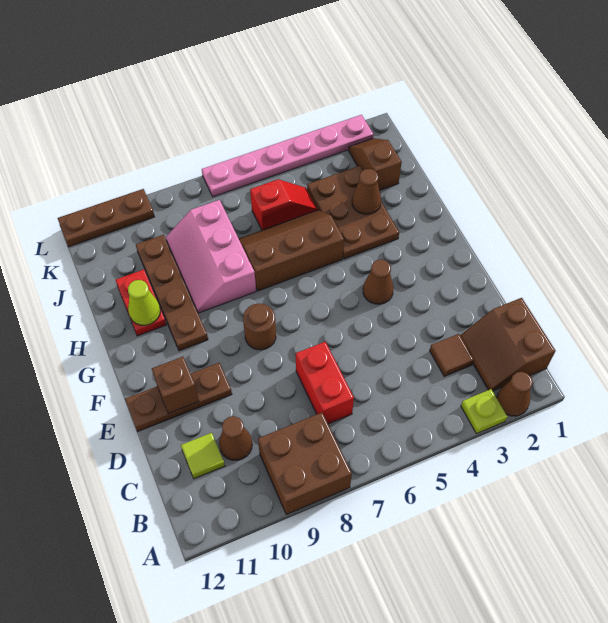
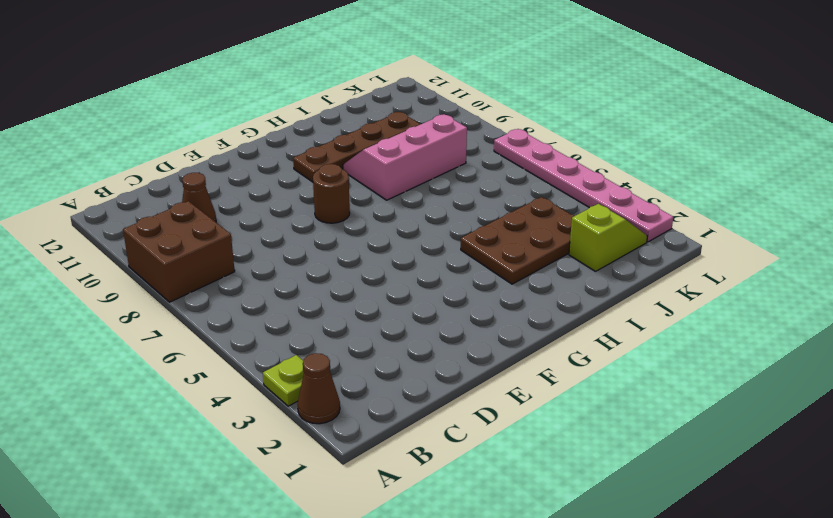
lime slope J2:K2 level 1 top J -> brown slope J2:K2 level 1 top J
none -> brown slope B1:C2 level 1 top 1
none -> brown tile C3 level 1
none -> red brick C7:D7 level 1

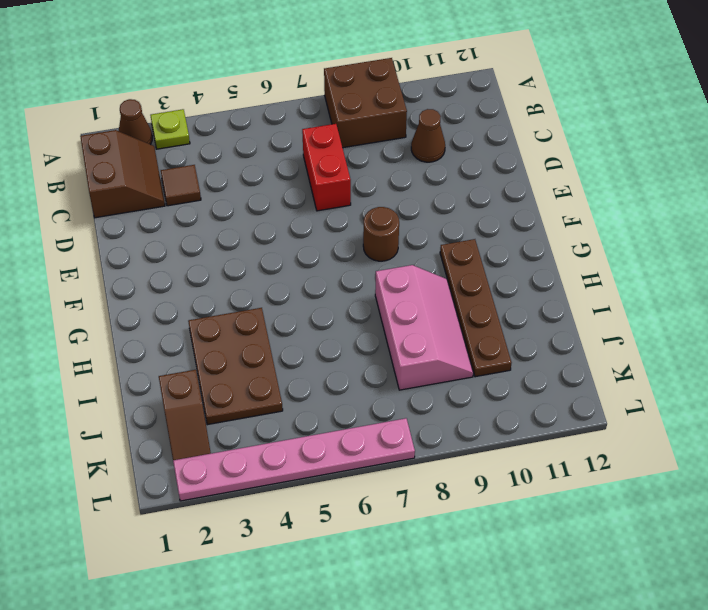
none -> lime tile C11 level 1
none -> brown plate E10:E12 level 1
none -> brown cone F4 level 1

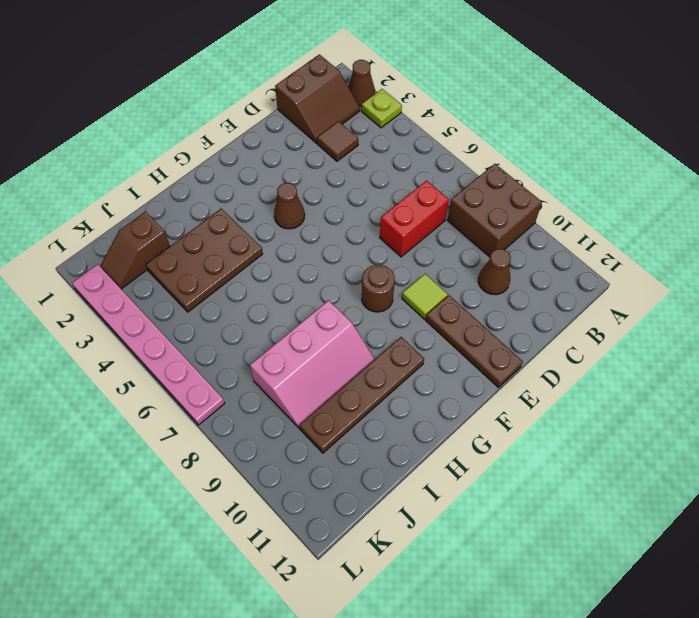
lime tile E9 level 1 -> lime tile C11 level 1
none -> brown slope H5:I7 level 1 top H
none -> red plate H11:I11 level 1
none -> red slope J5:J6 level 1 top 6

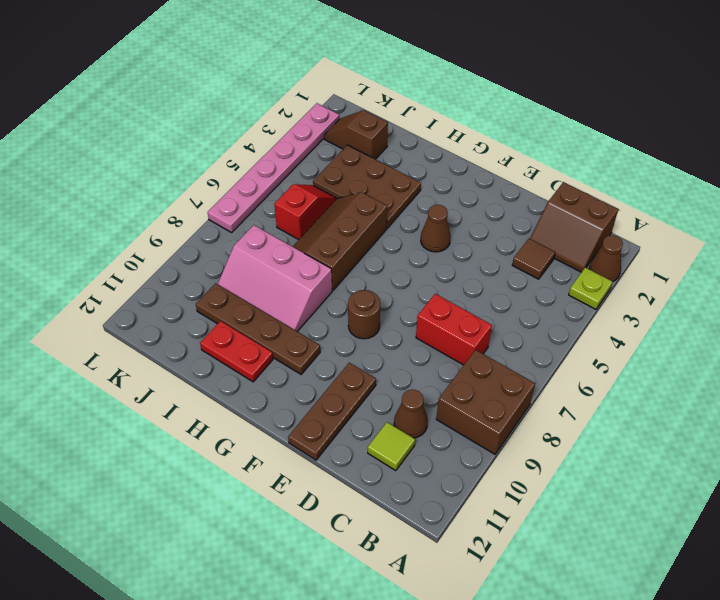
none -> brown plate L10:L12 level 1
none -> brown brick E11 level 2
none -> lime cone H11 level 2

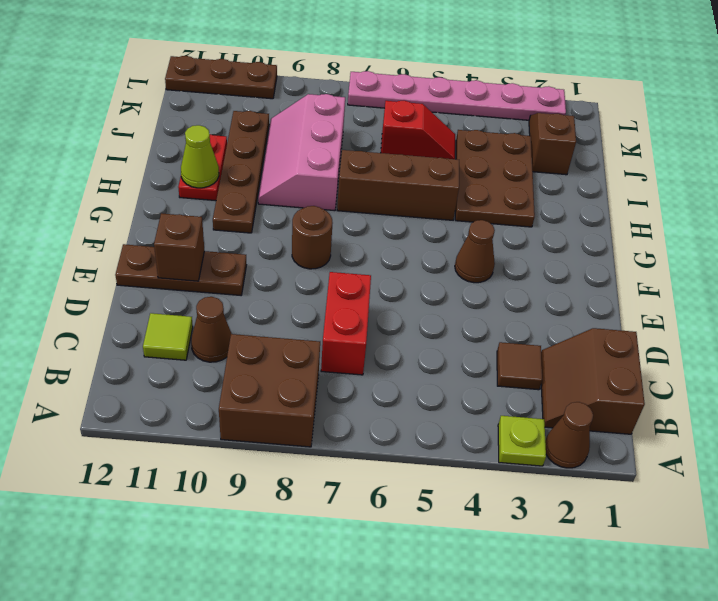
none -> brown cone I3 level 2

